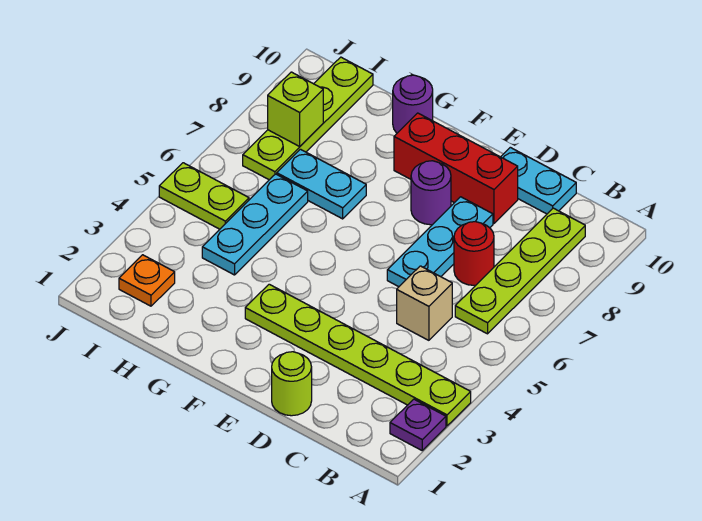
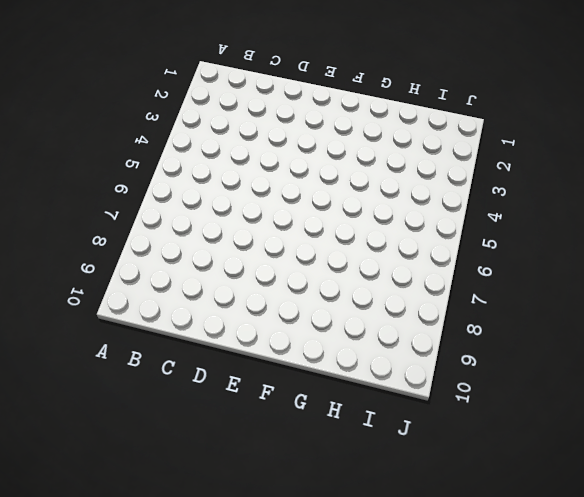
none -> purple plate A2 level 1
none -> lime plate A3:F3 level 1
none -> lime plate B6:B9 level 1

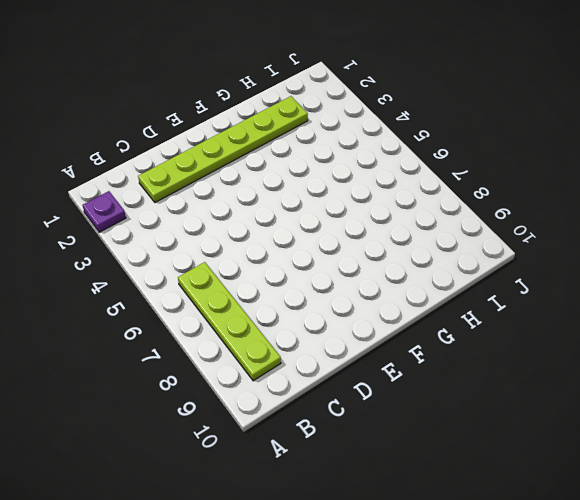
lime plate C2:H2 level 1 -> lime plate A3:F3 level 1
none -> tan brick C5 level 1
none -> red round brick C7 level 1
none -> cyan plate C10:D10 level 1

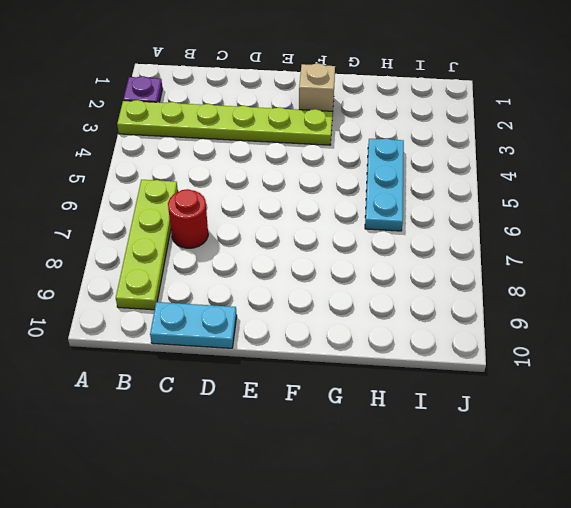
tan brick F2 level 1 -> tan brick C5 level 1
none -> lime round brick D1 level 1
none -> cyan plate D6:D8 level 1
none -> red brick D9:F9 level 1

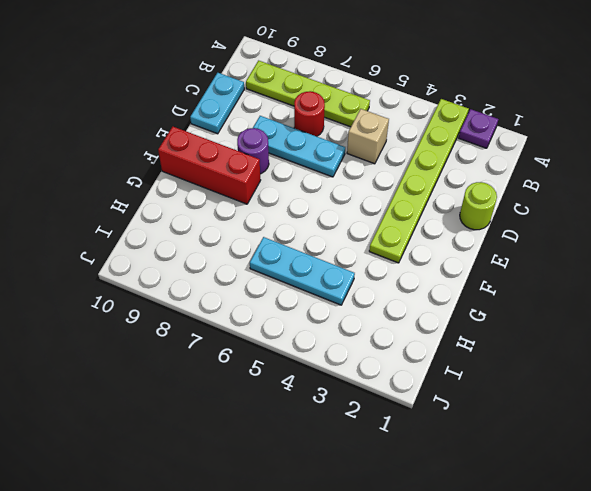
red brick F8:F10 level 1 -> red brick D9:F9 level 1
none -> cyan plate G7:H7 level 1
none -> purple round brick G10 level 1
none -> orange plate I2 level 1

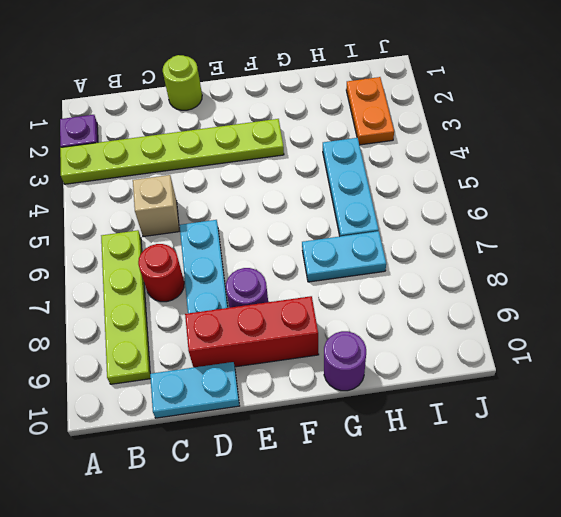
orange plate I2:I3 level 1 -> orange plate I2 level 1
none -> lime plate I5:J5 level 1
none -> lime plate I7:I10 level 1
none -> lime brick I8 level 2

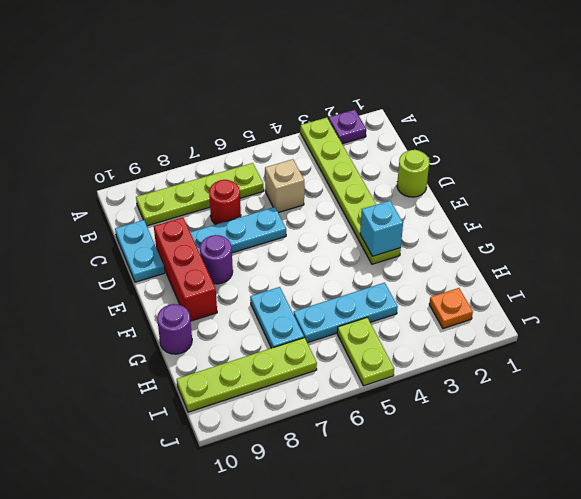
cyan brick F3 level 2 -> none
none -> lime brick I8 level 2

